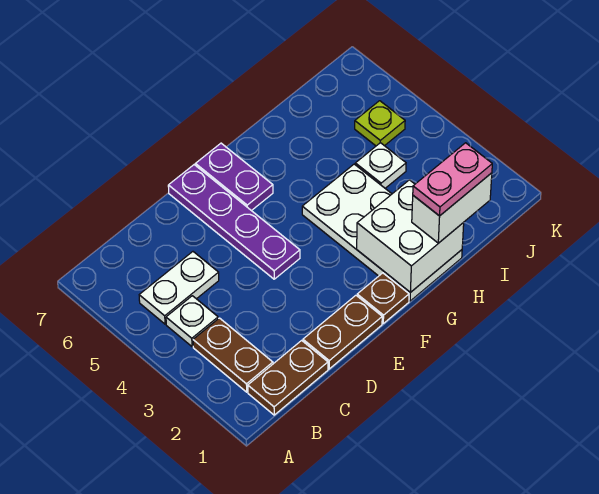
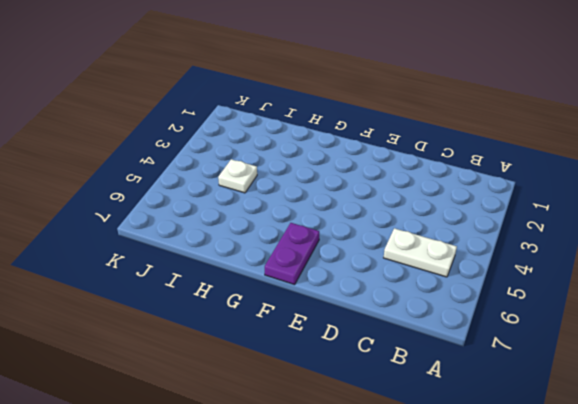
none -> brown plate B1:C1 level 1
none -> brown plate B2:B3 level 1
none -> white plate B4 level 1

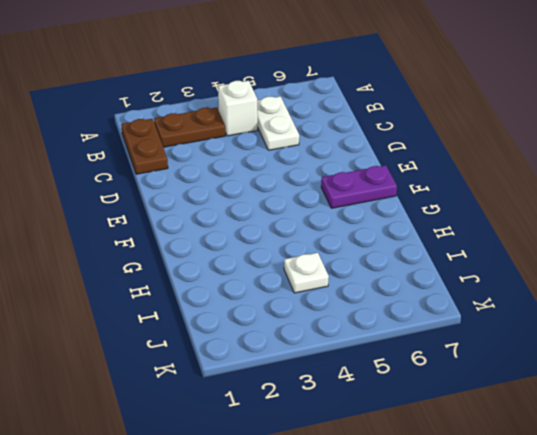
white brick B4 level 1 -> white plate B4 level 1
none -> brown plate D1:E1 level 1
none -> purple plate E4:E7 level 1
none -> brown plate F1 level 1

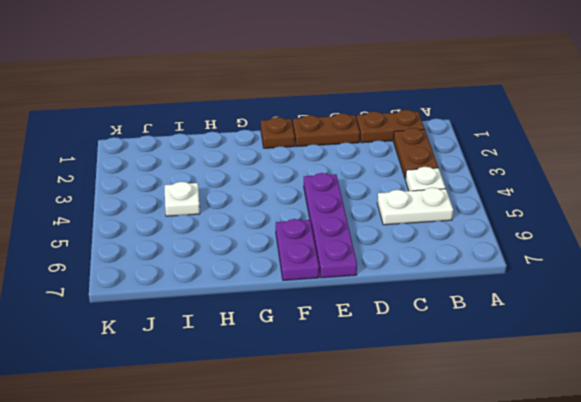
none -> white plate G1:H4 level 1
none -> lime plate J5 level 1
none -> white brick G1:H2 level 2

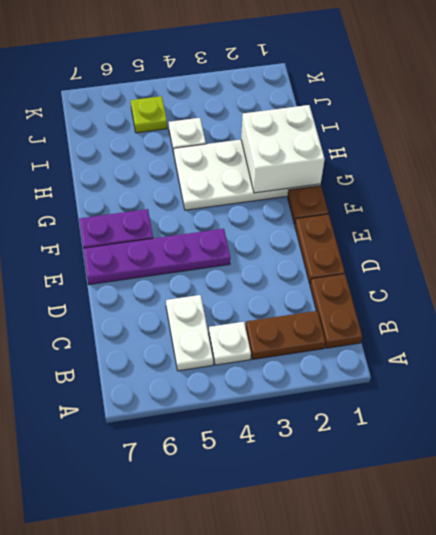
none -> white brick H1:I1 level 3
none -> pink plate H1:I1 level 4

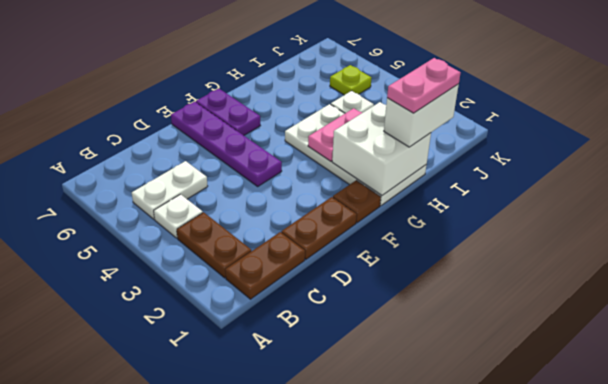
pink plate G3:H3 level 2 -> none

